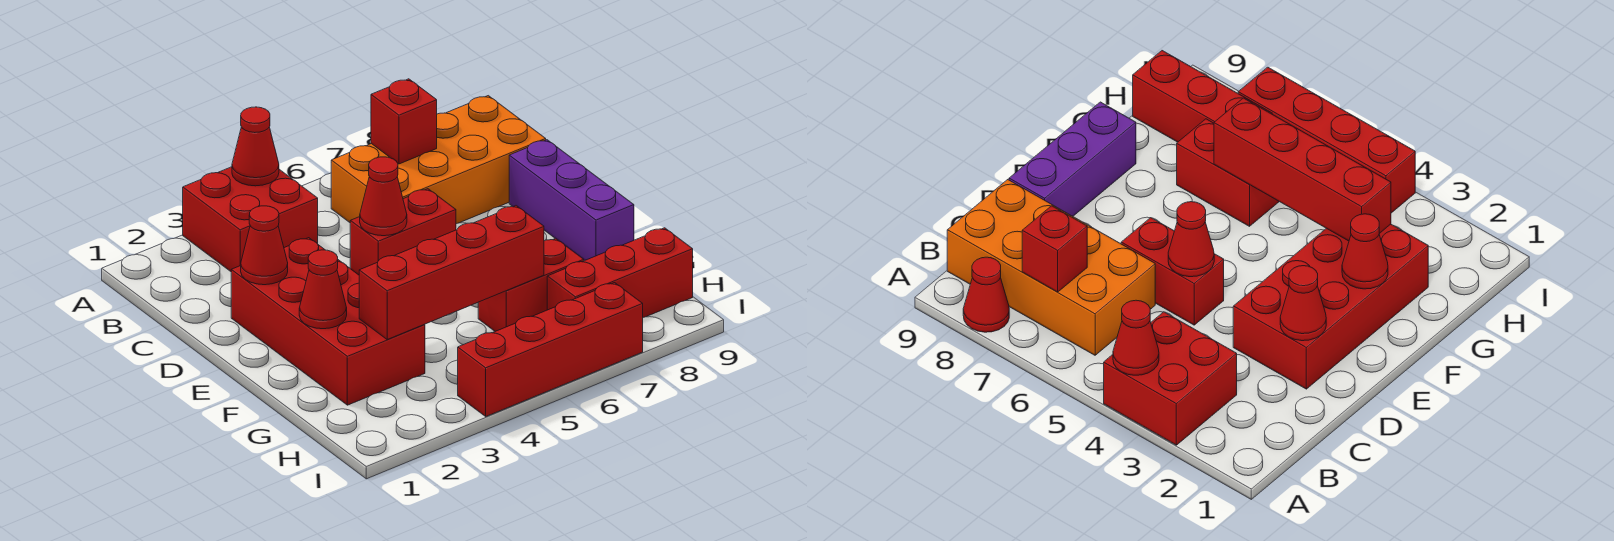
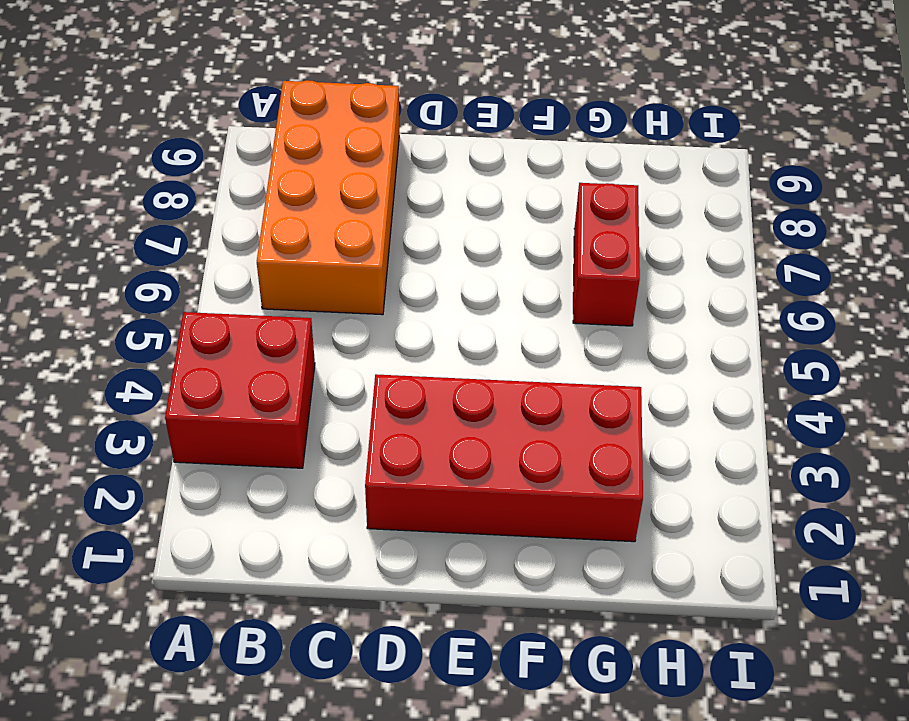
none -> red cone A8 level 1
none -> red brick D5:D6 level 1
none -> purple brick D9:F9 level 1

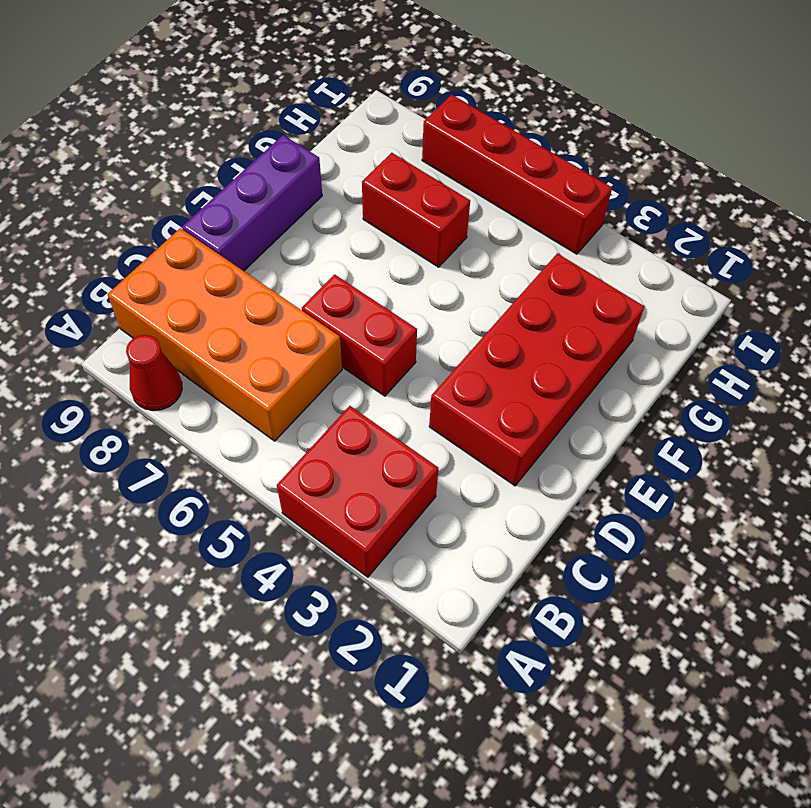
none -> red brick H7:H9 level 1
none -> red cone A4 level 2
none -> red brick B7 level 2

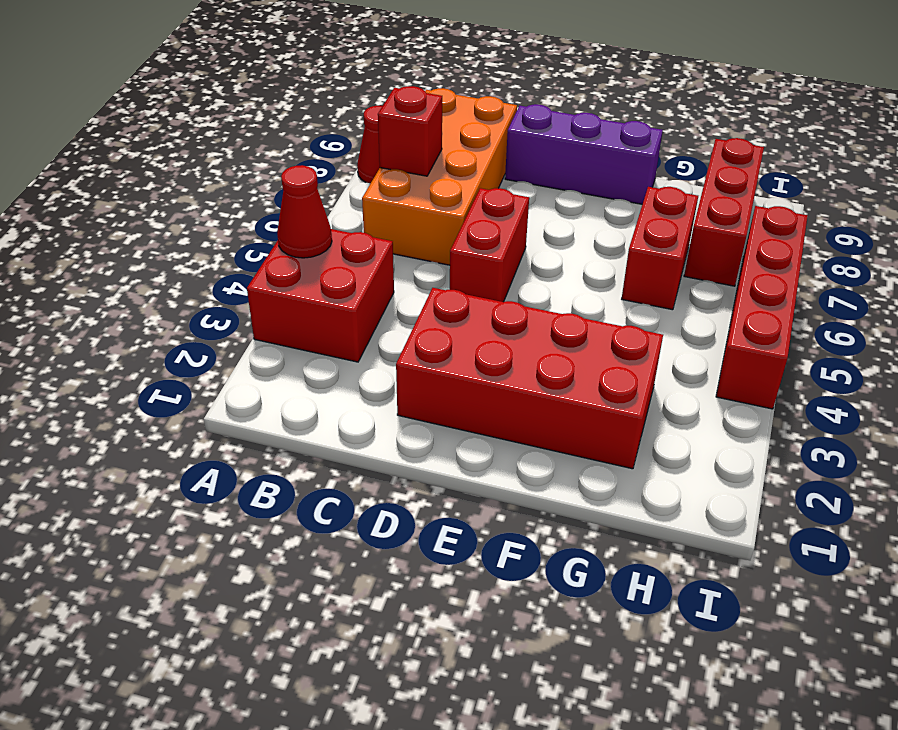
none -> red cone D2 level 2
none -> red cone D5 level 2
none -> red cone F2 level 2

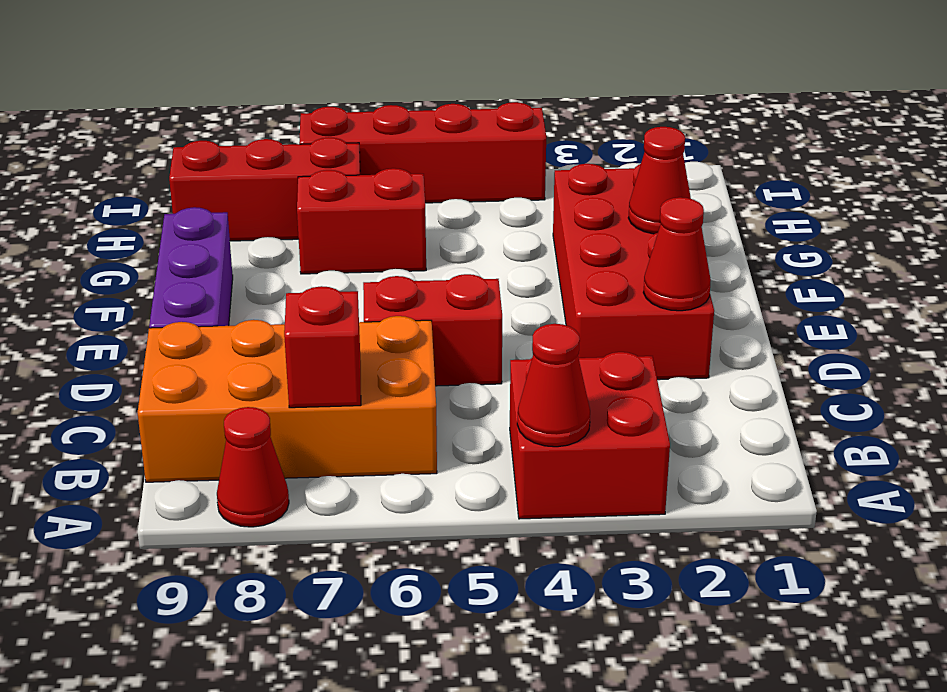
none -> red cone D5 level 2
none -> red brick G3:G6 level 2

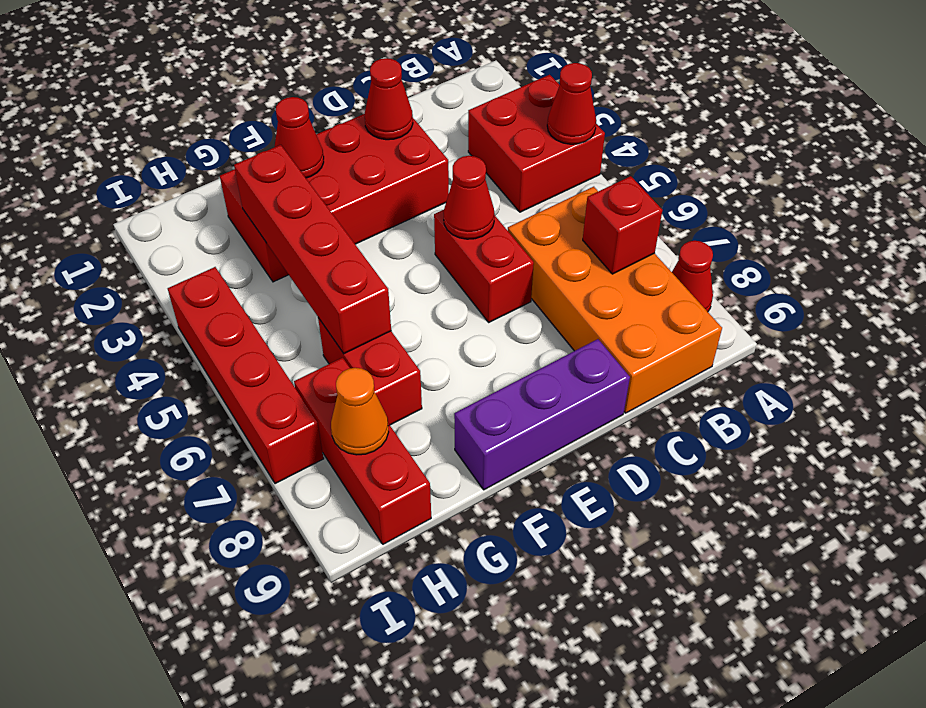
orange cone H8 level 2 -> none

